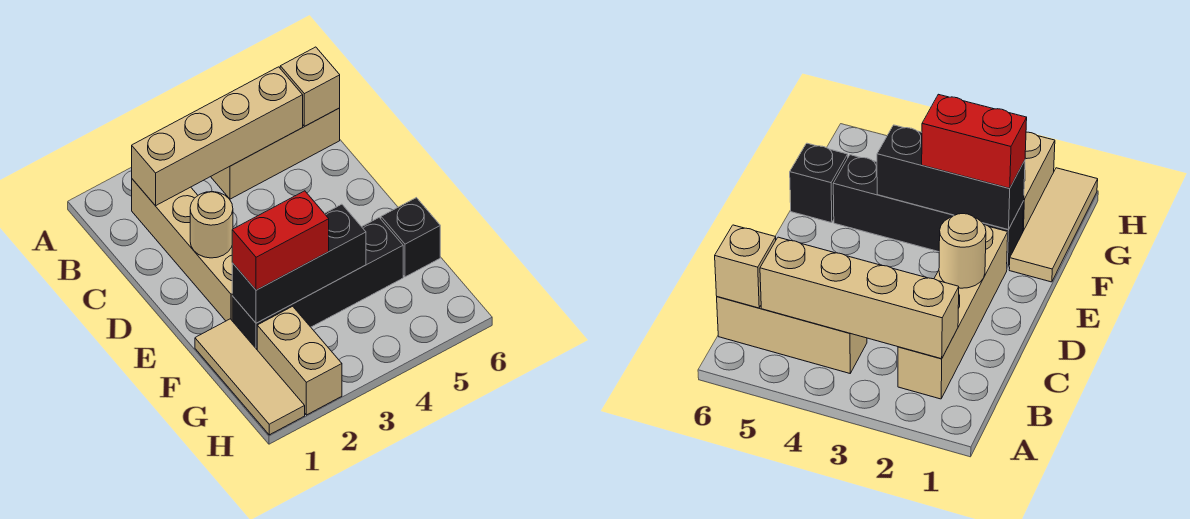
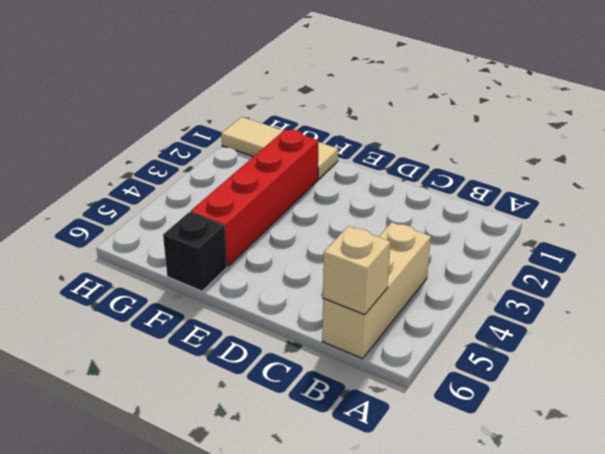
red brick F2:F5 level 1 -> black brick F2:F5 level 1
none -> tan brick B2:E2 level 1
none -> tan brick G2:H2 level 1

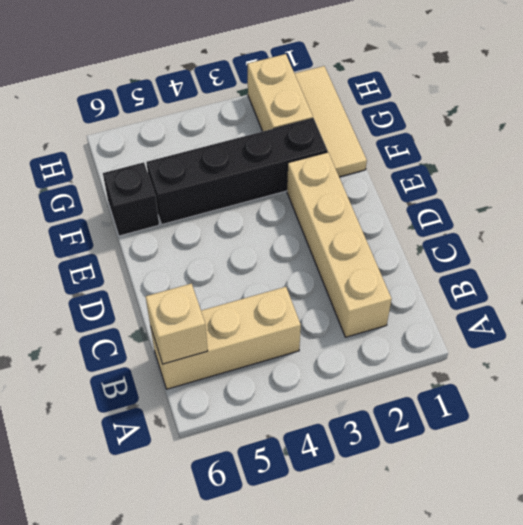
none -> tan brick B2:B5 level 2
none -> tan round brick D2 level 2

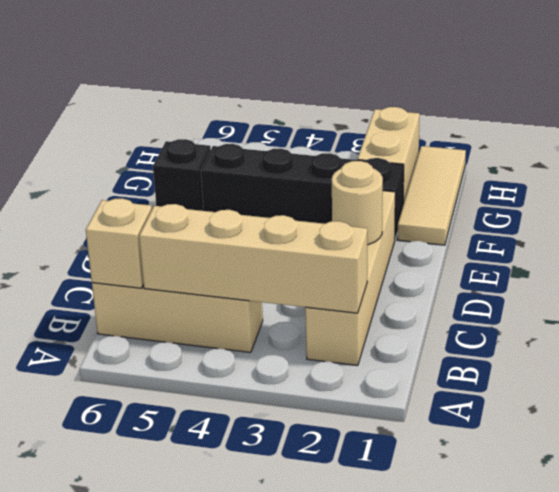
none -> black brick F2:F4 level 2
none -> red brick F2:F3 level 3

